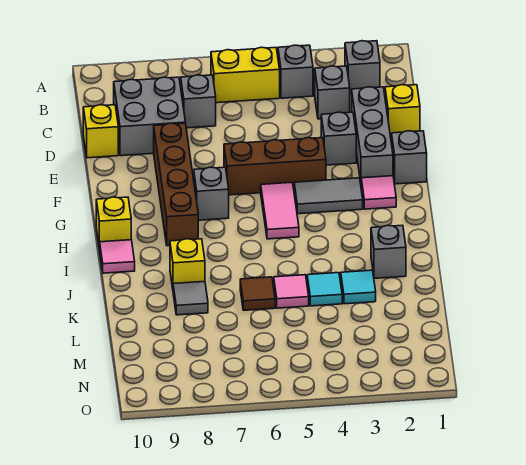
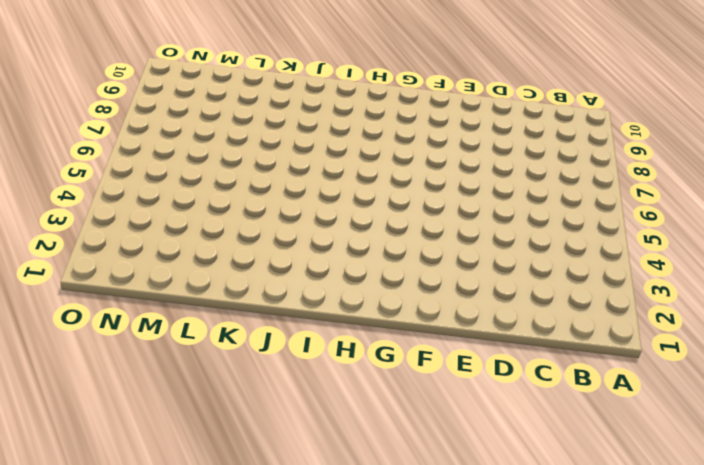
none -> grey brick B2 level 1
none -> grey brick B4 level 1
none -> yellow brick B5:B6 level 1

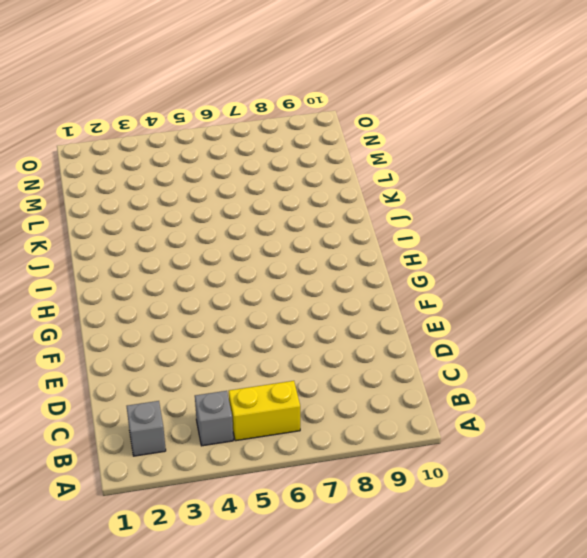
none -> grey brick C3 level 1
none -> grey brick C7 level 1
none -> grey brick C8:D9 level 1

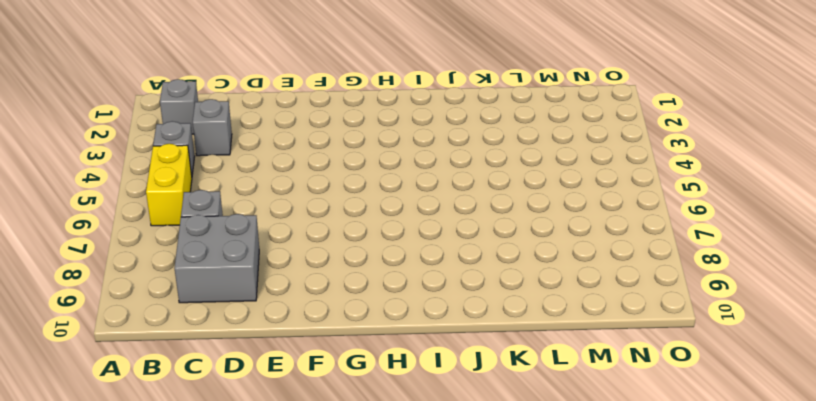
none -> yellow brick D1 level 1
none -> grey brick D2:F2 level 1
none -> yellow brick D10 level 1

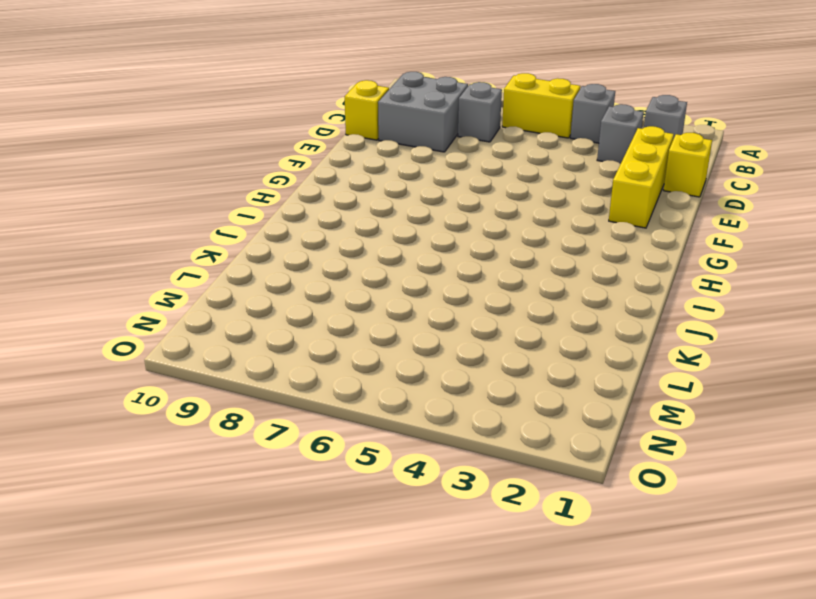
yellow brick D2:F2 level 1 -> grey brick D2:F2 level 1
none -> grey brick E3 level 1
none -> brown brick E8:H8 level 1
none -> grey brick F1 level 1

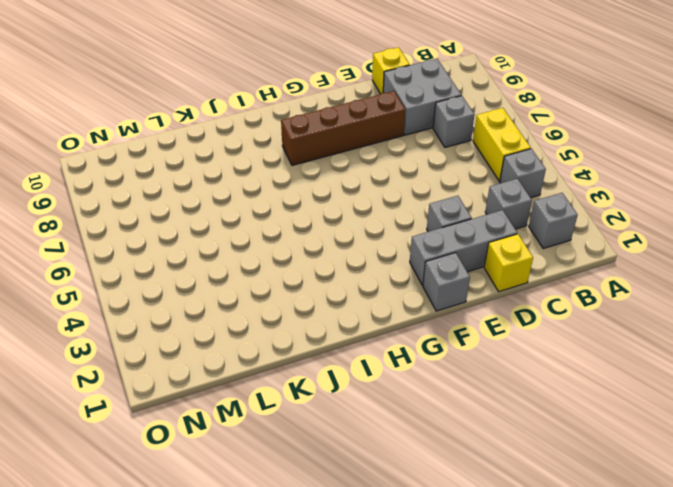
none -> brown brick F4:F6 level 1
none -> pink tile G2 level 1
none -> grey tile G3:G4 level 1

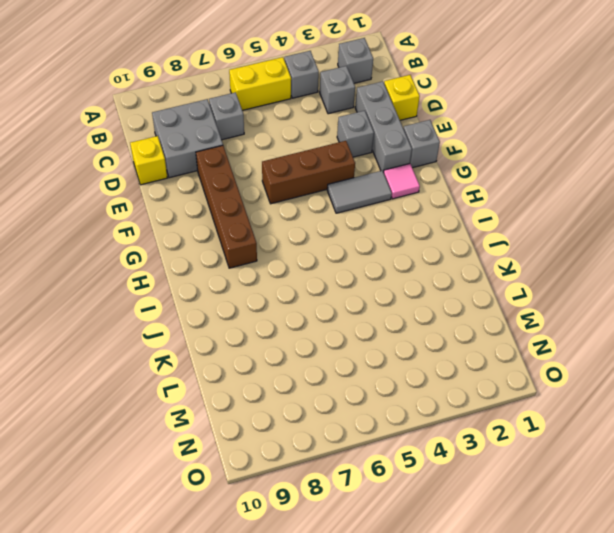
none -> pink tile G5:H5 level 1
none -> grey brick G7 level 1
none -> yellow brick H10 level 1

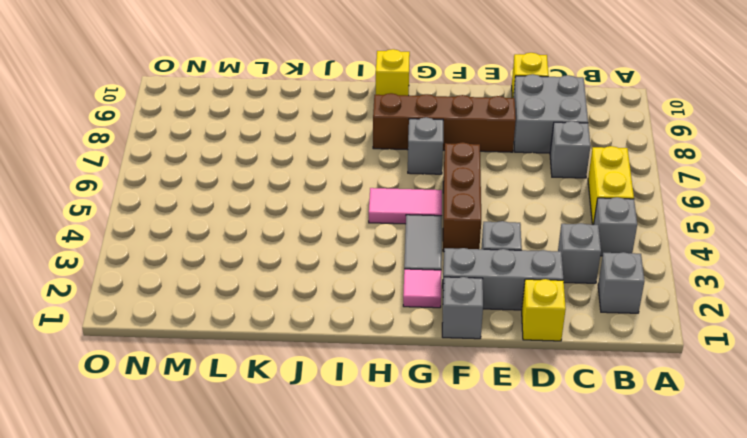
none -> pink tile I10 level 1
none -> grey brick J2 level 1
none -> yellow brick J8 level 1

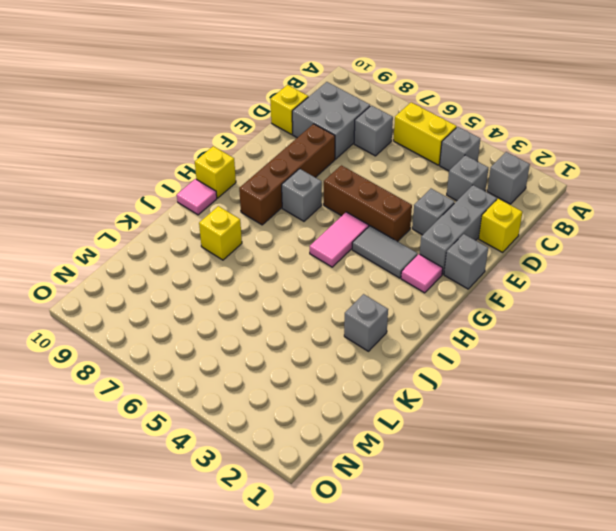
none -> cyan tile K3 level 1
none -> cyan tile K4 level 1
none -> pink tile K5 level 1

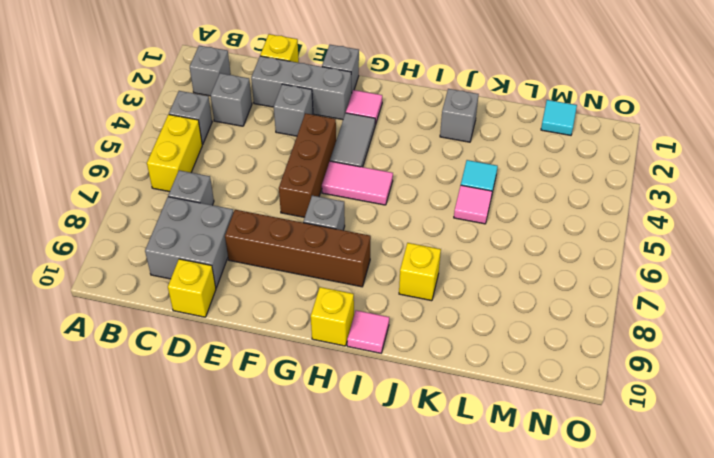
cyan tile M1 level 1 -> cyan tile K3 level 1
none -> brown tile K6 level 1
none -> grey tile K8 level 1

